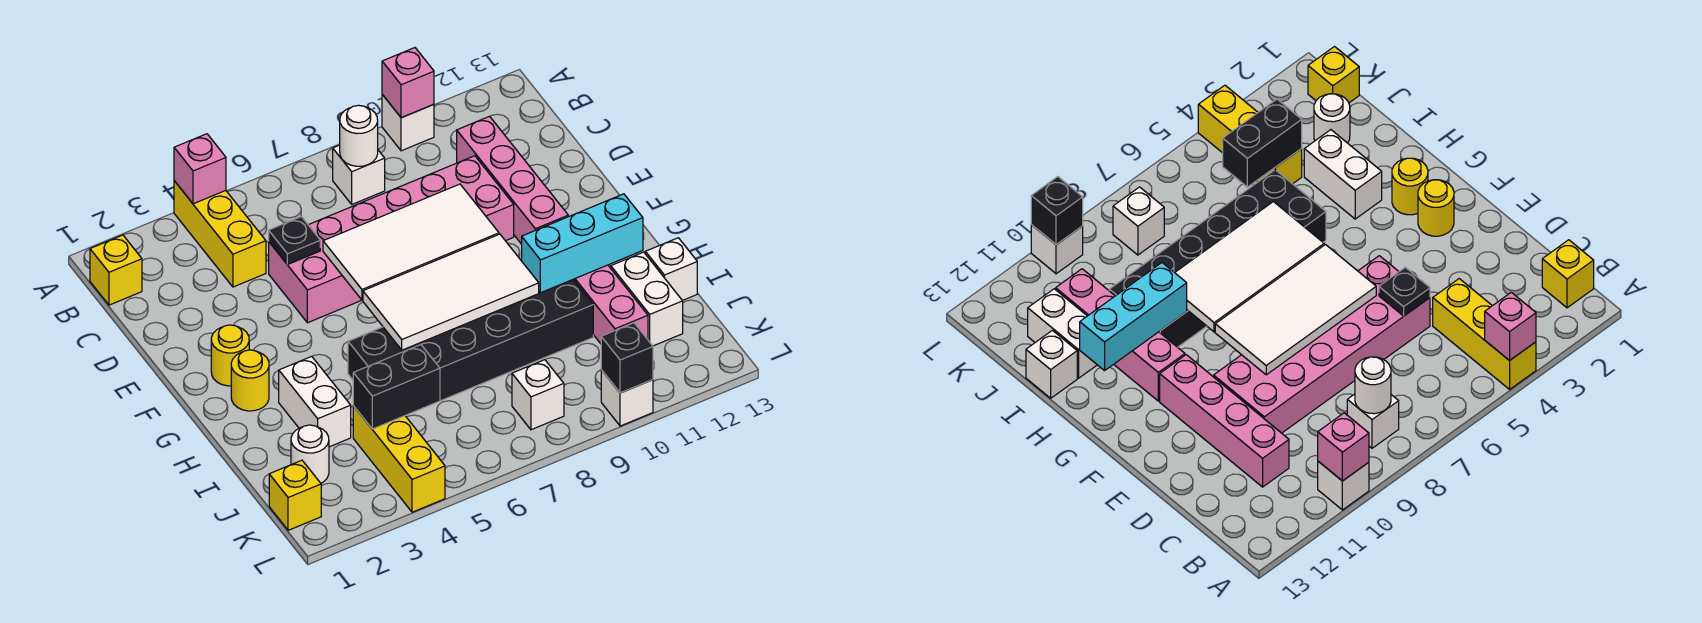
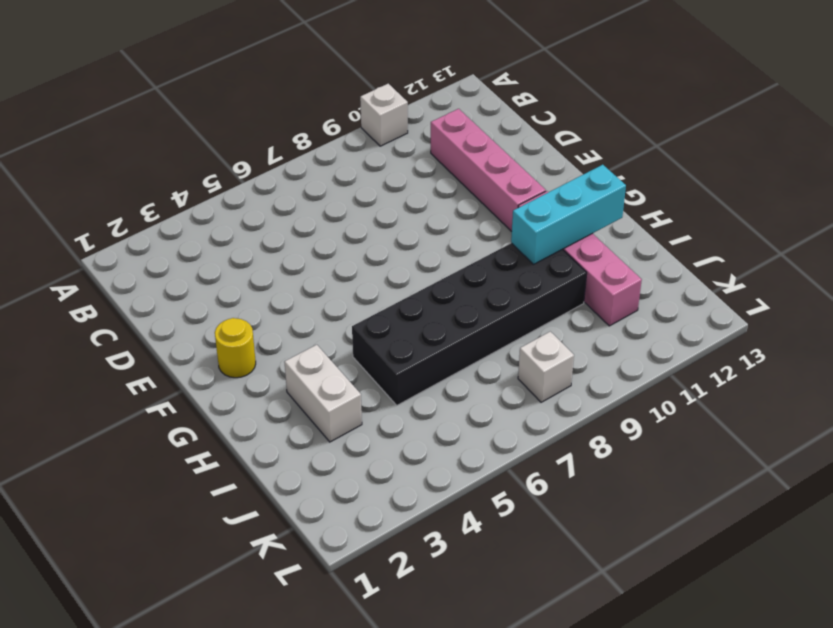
none -> yellow brick A4:C4 level 1
none -> yellow brick B1 level 1
none -> white brick B8 level 1

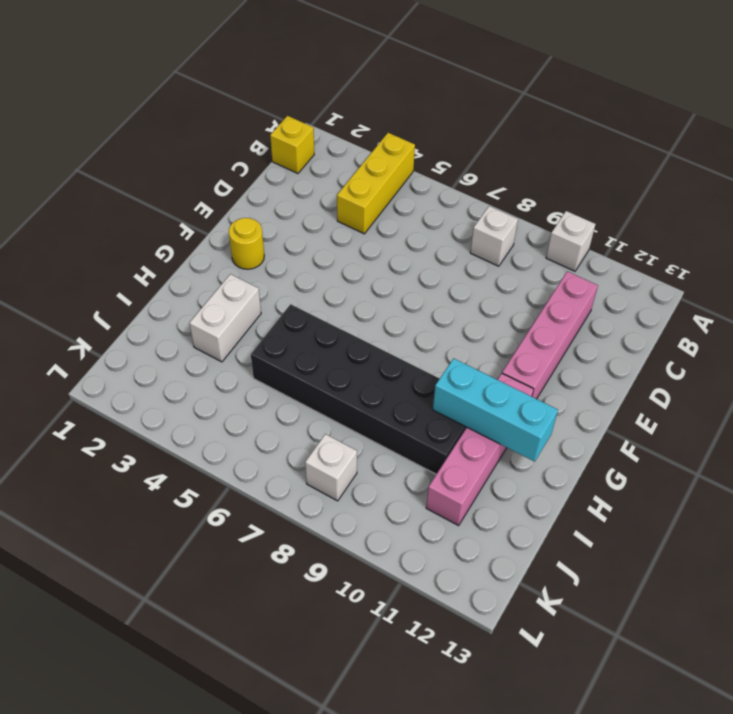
none -> pink brick D5:E10 level 1
none -> yellow round brick G2 level 1
none -> white brick I12:J12 level 1

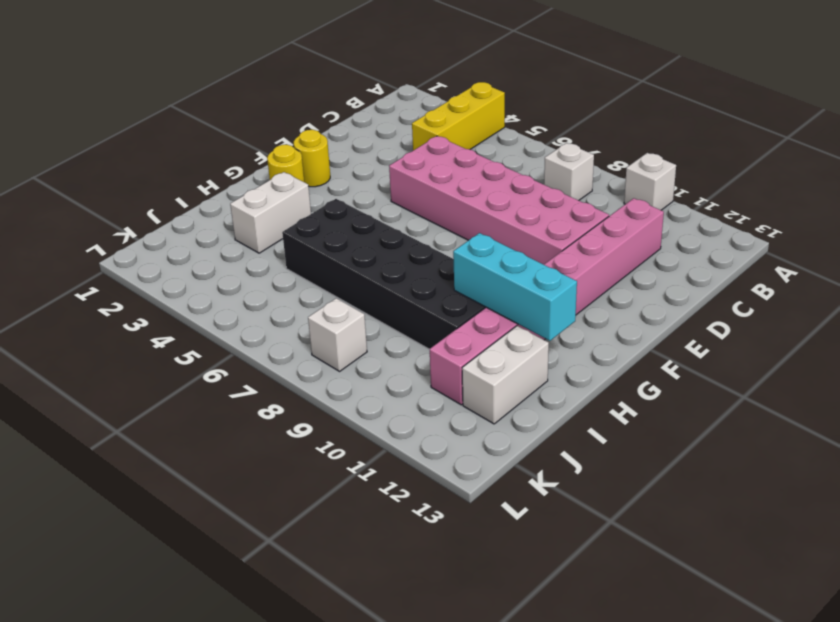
none -> yellow brick B1 level 1
none -> white brick I13 level 1
none -> white round brick J2 level 1

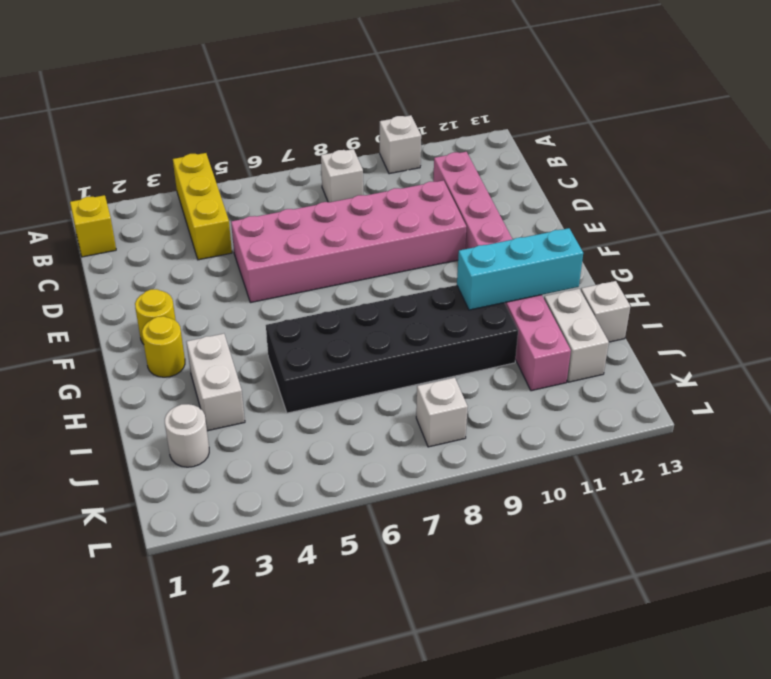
none -> yellow brick J4:L4 level 1
none -> yellow brick K1 level 1
none -> white brick L10 level 1

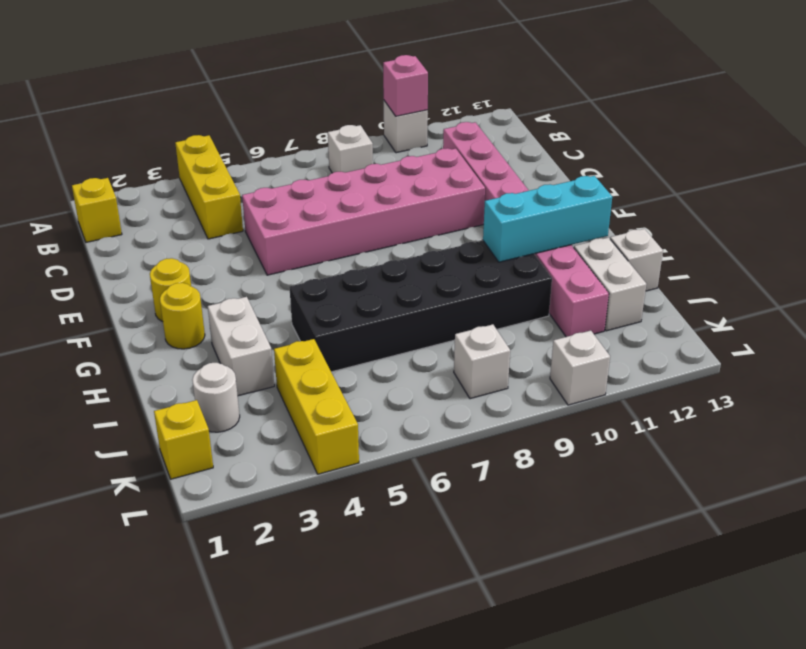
none -> pink brick A4 level 2
none -> white round brick B8 level 2
none -> black plate D5 level 2

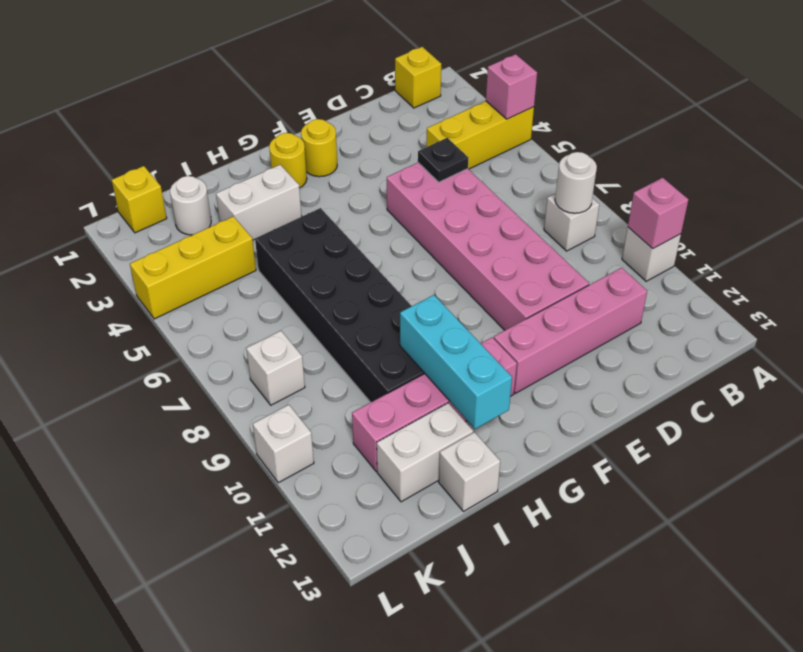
none -> white tile E6:F9 level 2
none -> white tile G6:H9 level 2
none -> black brick J4:J5 level 2

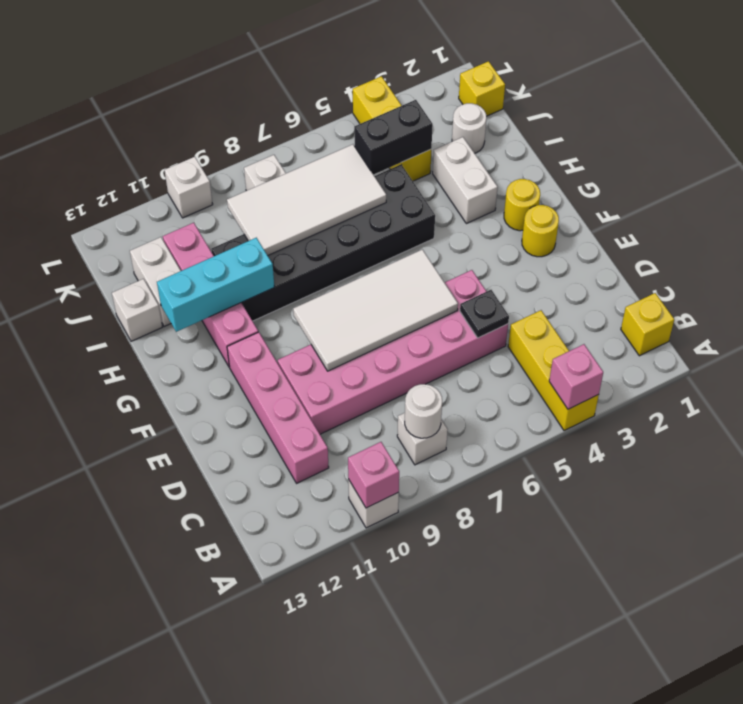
white tile I6:J9 level 2 -> white tile G6:H9 level 2
none -> black brick L10 level 2

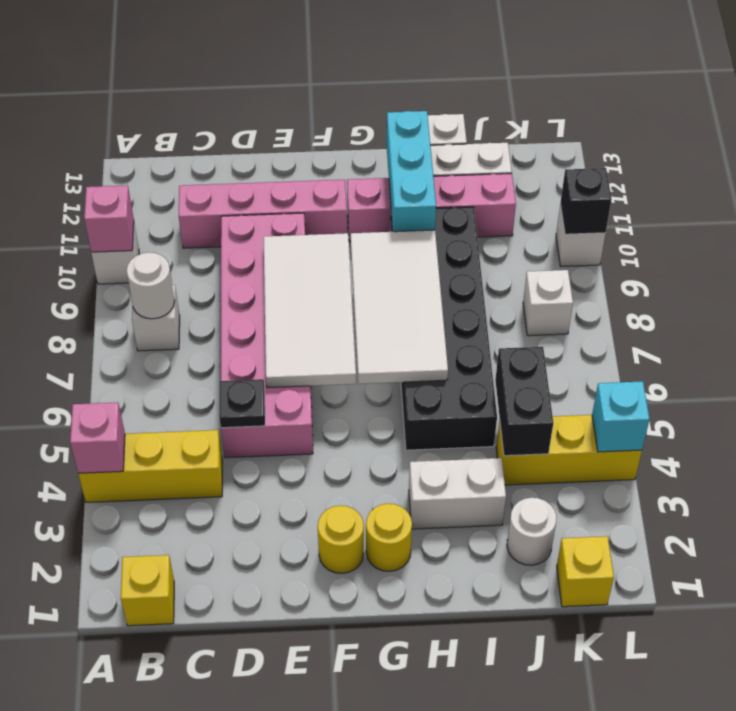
cyan brick L4 level 2 -> none

